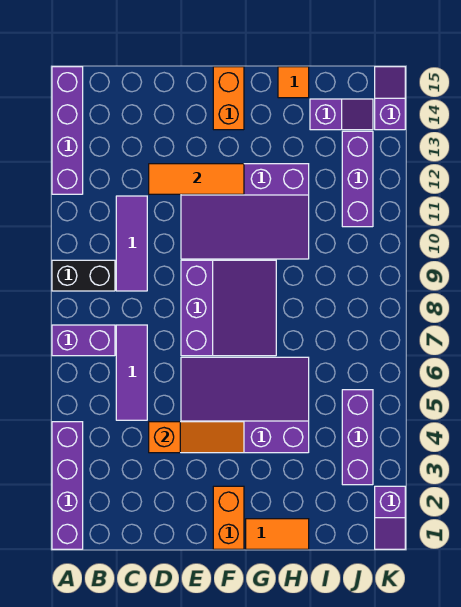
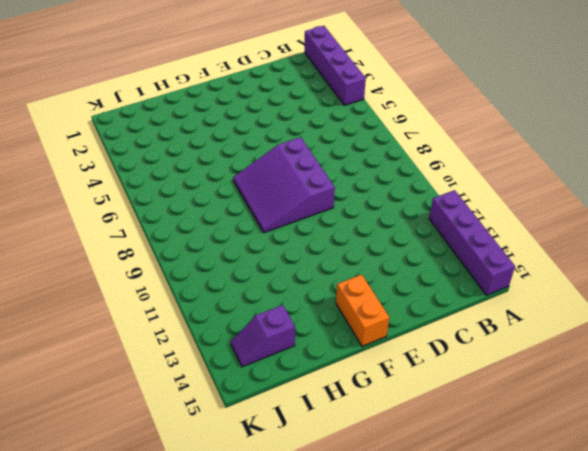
none -> purple brick A7:B7 level 1
none -> black brick A9:B9 level 1
none -> purple tile C5:C7 level 1

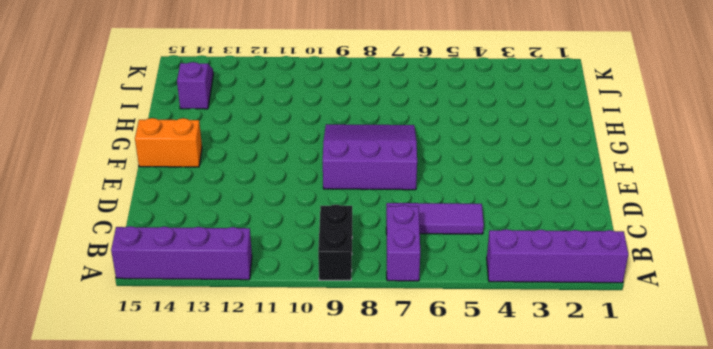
none -> purple tile C9:C11 level 1
none -> purple slope E4:H6 level 1 top 4
none -> purple slope E10:H12 level 1 top 12

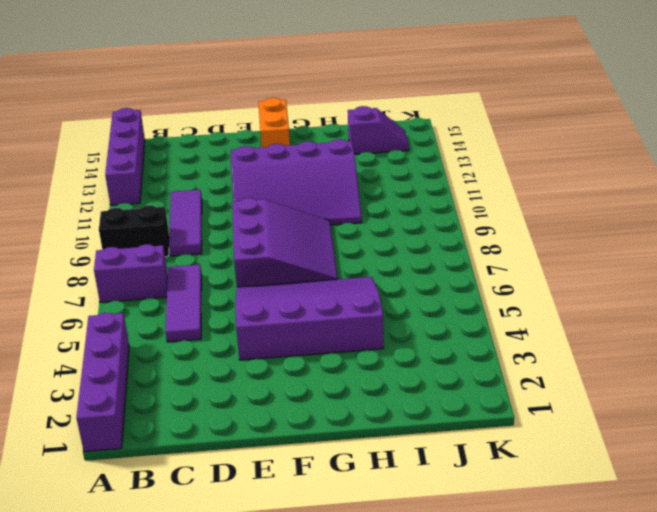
none -> orange brick F1:F2 level 1
none -> orange tile G1:H1 level 1
none -> orange tile H15 level 1

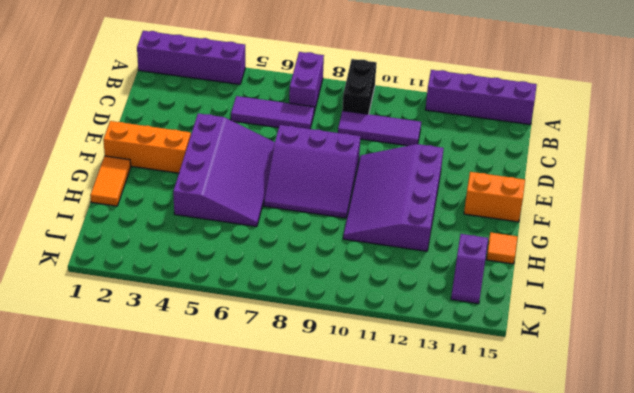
orange brick F1:F3 level 1 -> orange brick F1:F2 level 1
none -> purple brick J3:J5 level 1
none -> purple brick J11:J13 level 1
none -> purple slope K1:K2 level 1 top 2

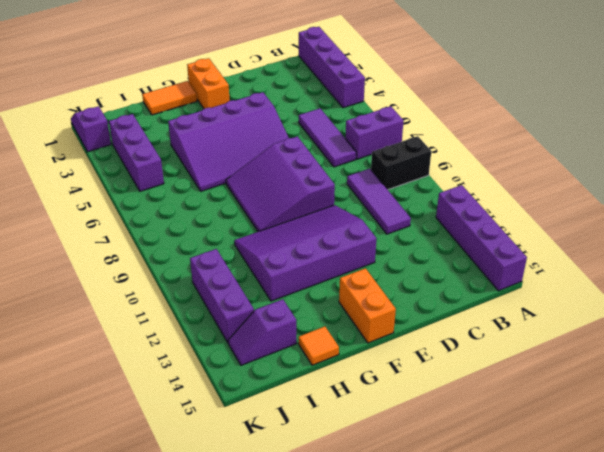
none -> purple slope K14:K15 level 1 top 14
none -> orange slope D4:F4 level 2 top D
none -> orange tile D12:F12 level 2

